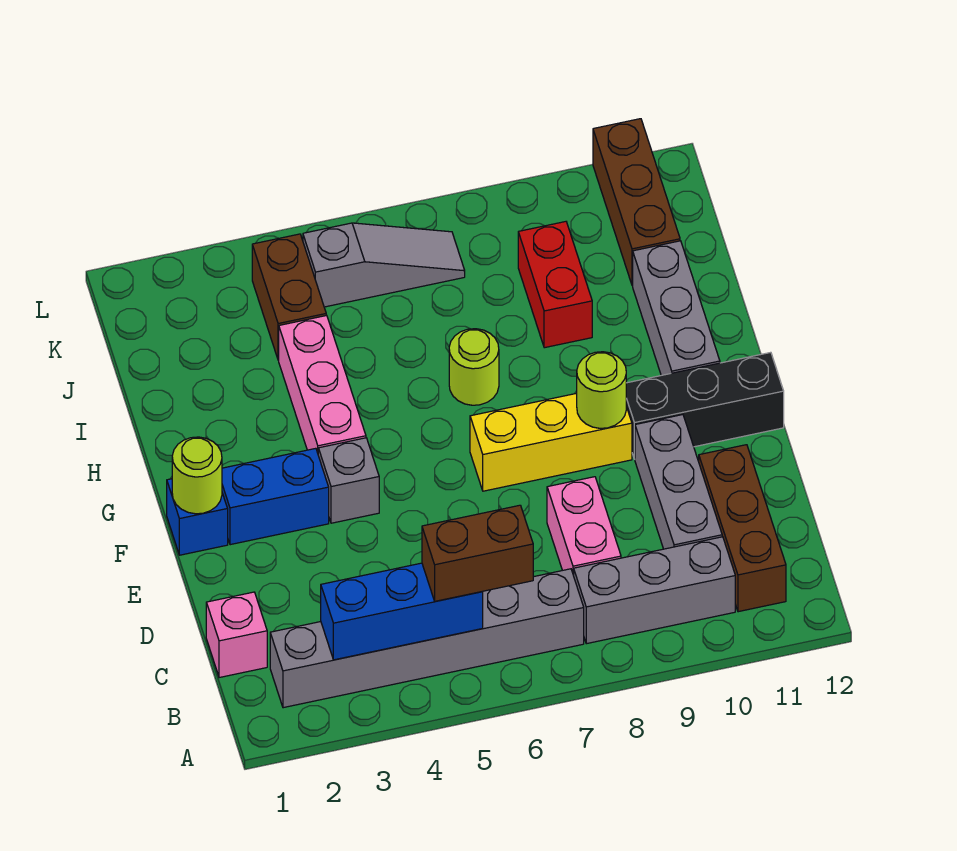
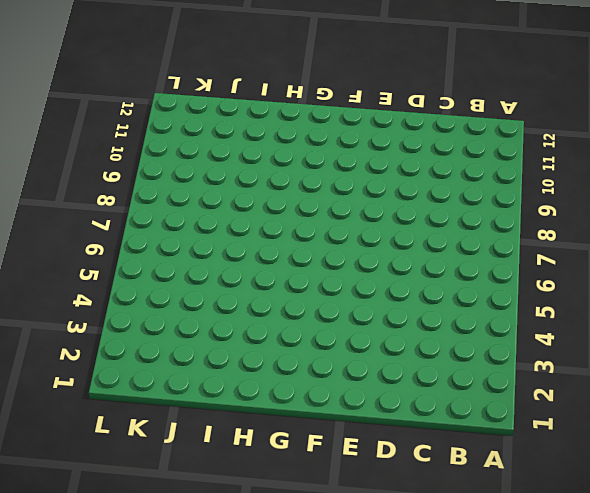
none -> grey brick B2:B7 level 1
none -> grey brick B8:B10 level 1
none -> brown brick B11:D11 level 1

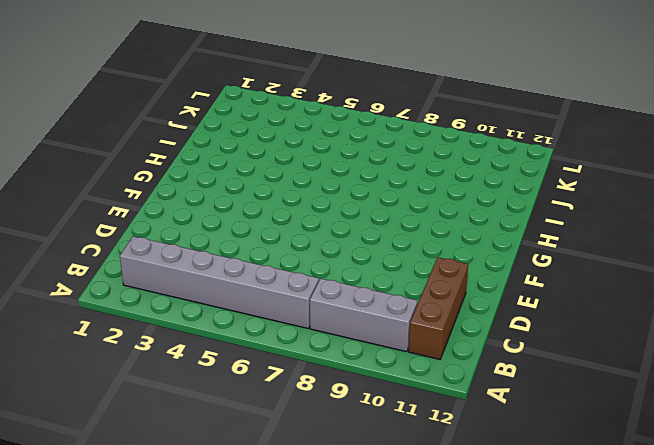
none -> pink brick C1 level 1
none -> pink brick C8:D8 level 1
none -> grey brick C10:E10 level 1

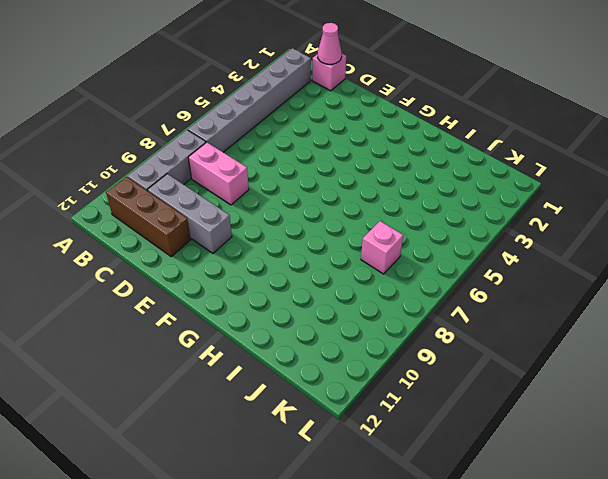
pink cone C1 level 2 -> none
pink brick J7 level 1 -> none
none -> blue brick F1 level 1
none -> blue brick F2:F3 level 1
none -> grey brick F4 level 1

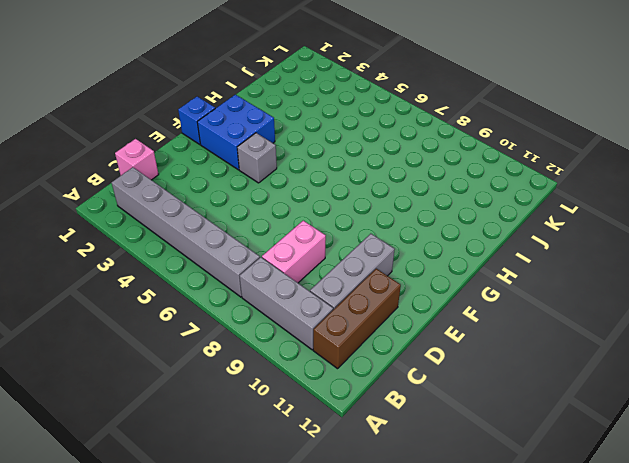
blue brick F2:G3 level 1 -> blue brick F2:F3 level 1
none -> yellow brick F7:F9 level 1
none -> black brick F10:F12 level 1
none -> pink brick G4:I4 level 1

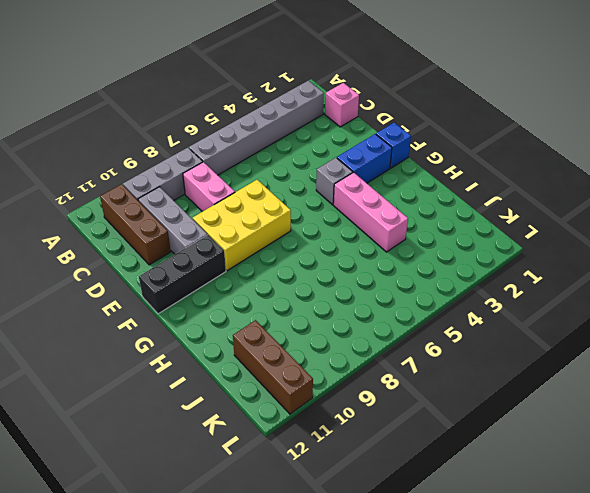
yellow brick E7:F9 level 1 -> yellow brick F7:F9 level 1
none -> grey brick G11:I11 level 1
none -> lime round brick H7 level 1
none -> red brick I9:J9 level 1

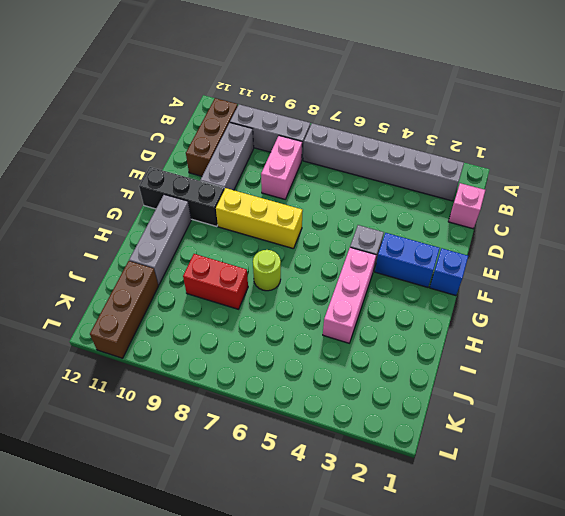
red brick I8:I9 level 1 -> red brick I9:J9 level 1
none -> brown brick J4:K4 level 1
none -> grey slope K5:K7 level 1 top 5
none -> blue brick B3:B5 level 2

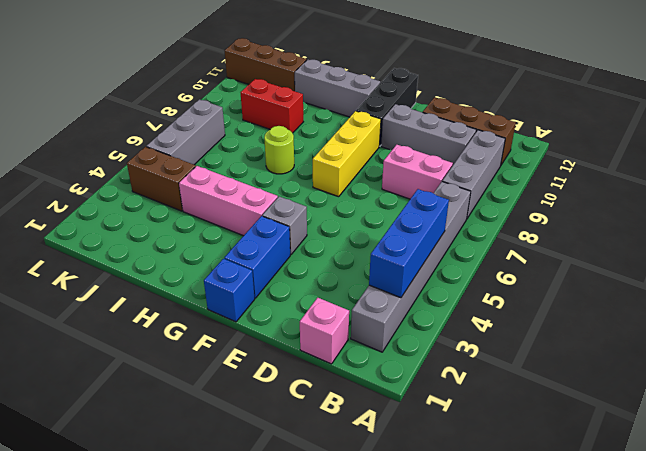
grey brick K5:K7 level 1 -> grey slope K5:K7 level 1 top 5
none -> lime round brick F1 level 2
none -> lime round brick F9 level 2
none -> brown brick B5:B6 level 3

